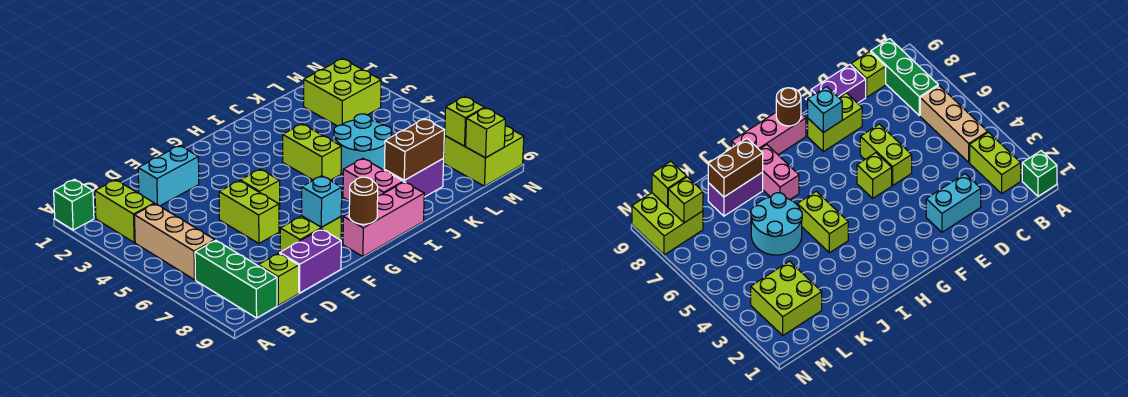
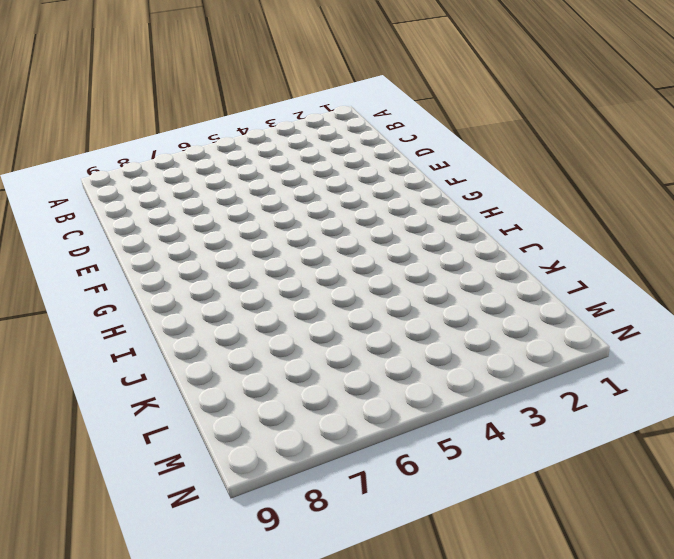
none -> green brick A1 level 1
none -> lime brick B2:B3 level 1
none -> tan brick B4:B6 level 1

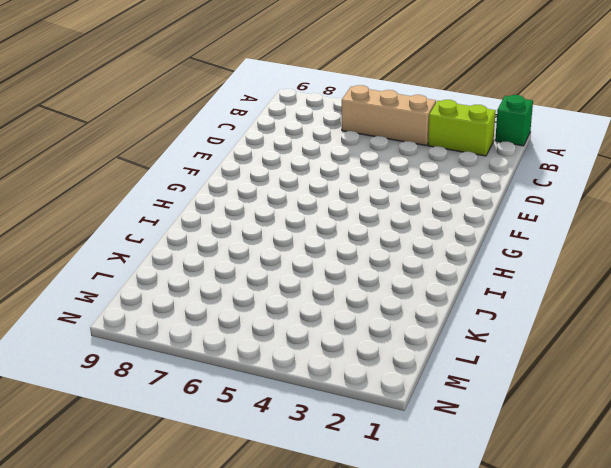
none -> green brick B7:B9 level 1
none -> lime brick C9 level 1
none -> cyan brick D2:E2 level 1

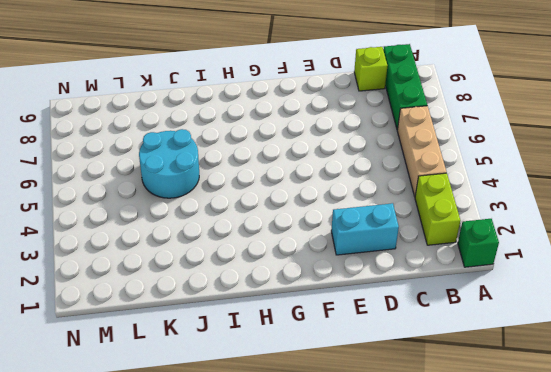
none -> purple brick D9:E9 level 1
none -> lime brick E5:E6 level 1
none -> lime brick E8:F8 level 1

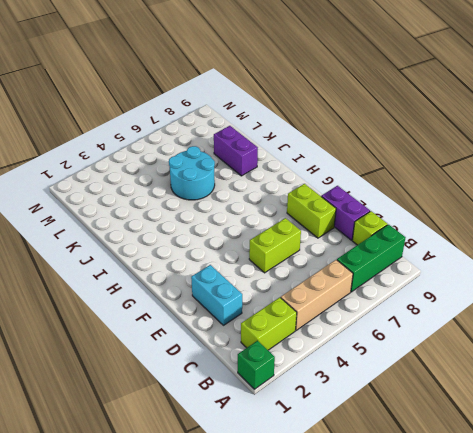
none -> lime brick F5 level 1
none -> pink brick G9:I9 level 1
none -> lime brick I4:I5 level 1

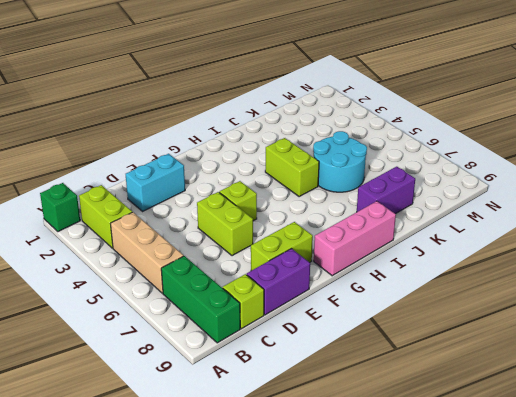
none -> pink brick I7:I8 level 1
none -> lime brick L2:M3 level 1
none -> lime brick M8:N9 level 1

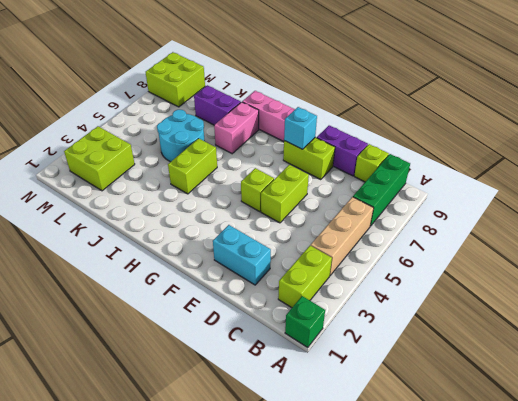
none -> brown round brick G9 level 2
none -> brown brick J8:K8 level 2
none -> lime brick M8 level 2

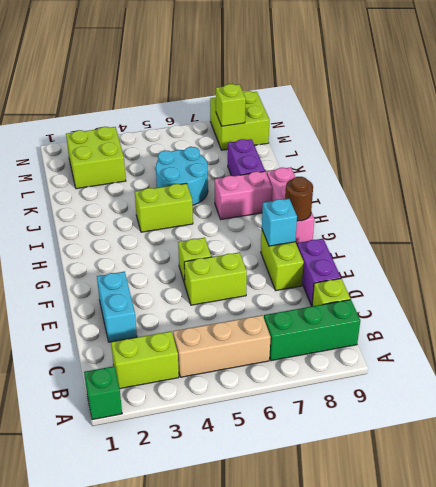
none -> brown brick J8:K8 level 2
none -> lime brick M9 level 2

